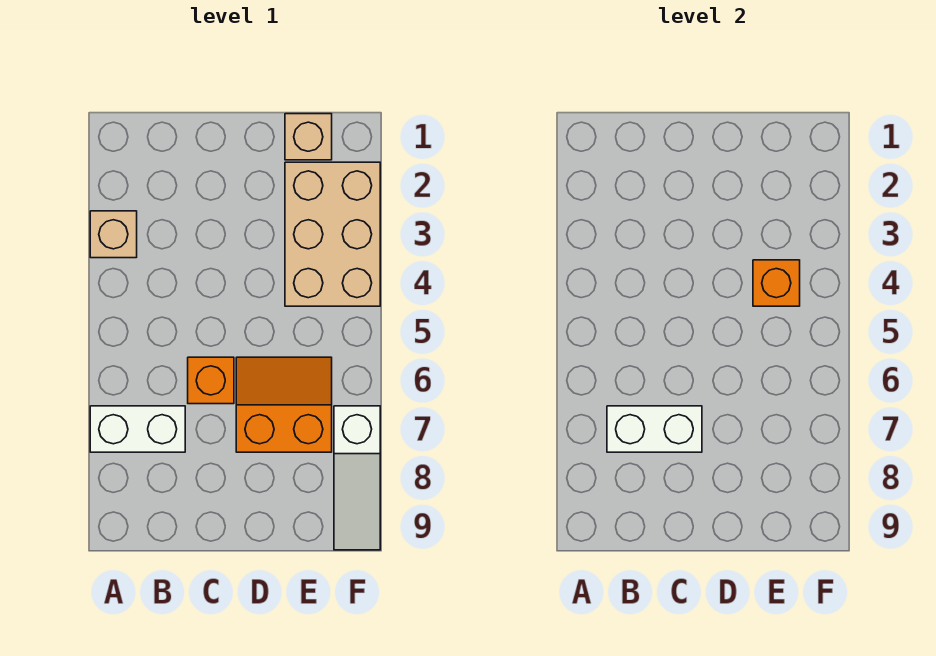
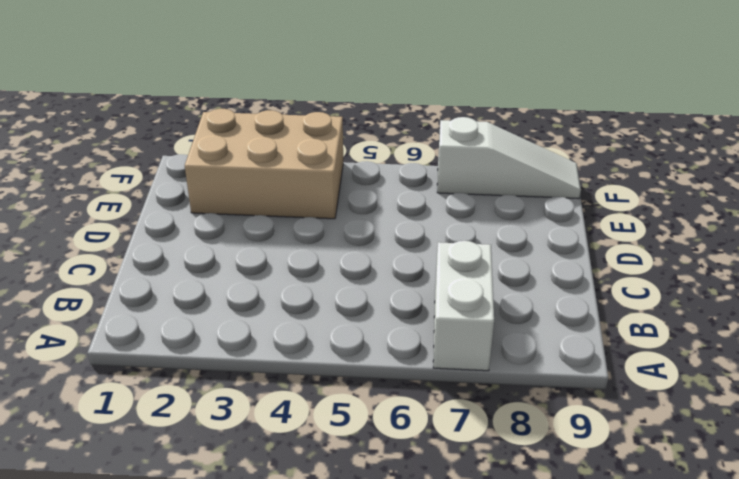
none -> tan brick A3 level 1
none -> orange brick C6 level 1

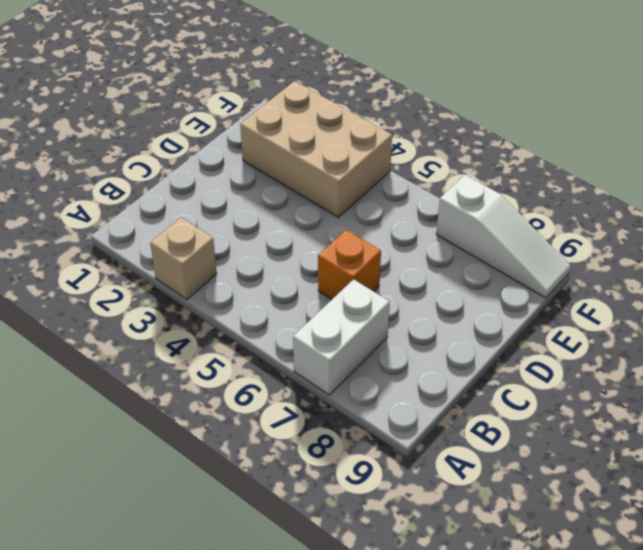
none -> orange slope D6:E7 level 1 top 7
none -> tan brick E1 level 1

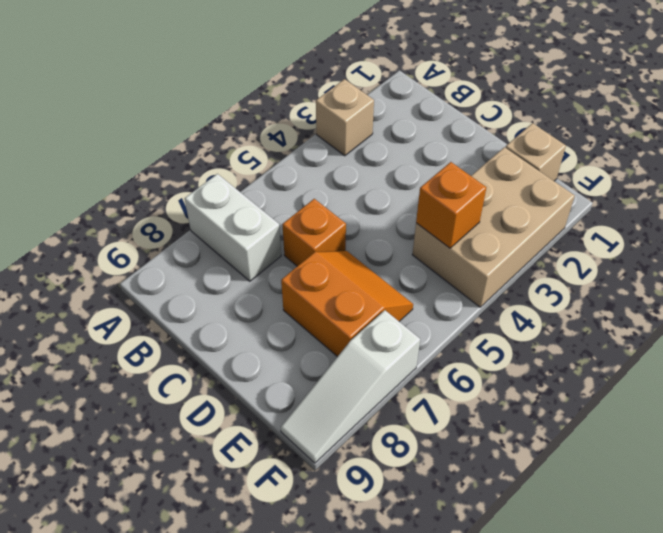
none -> white brick B7:C7 level 2

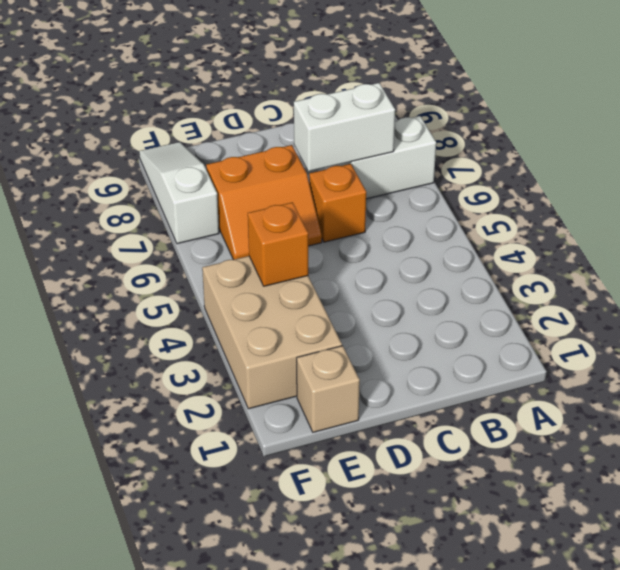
none -> tan brick A3 level 1

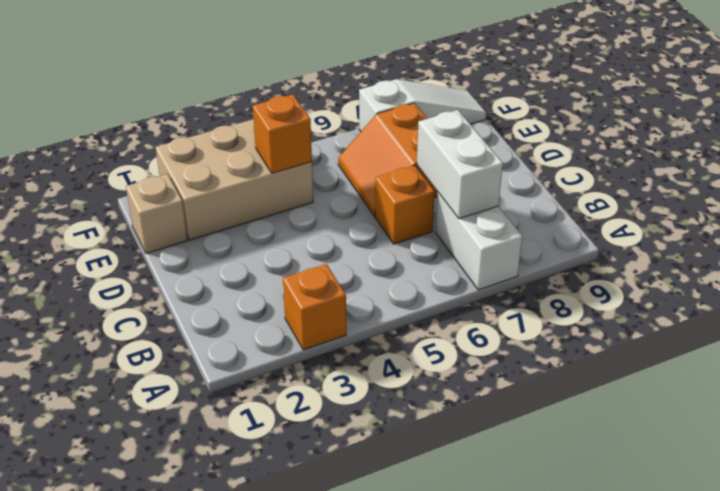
orange brick A3 level 1 -> tan brick A3 level 1

